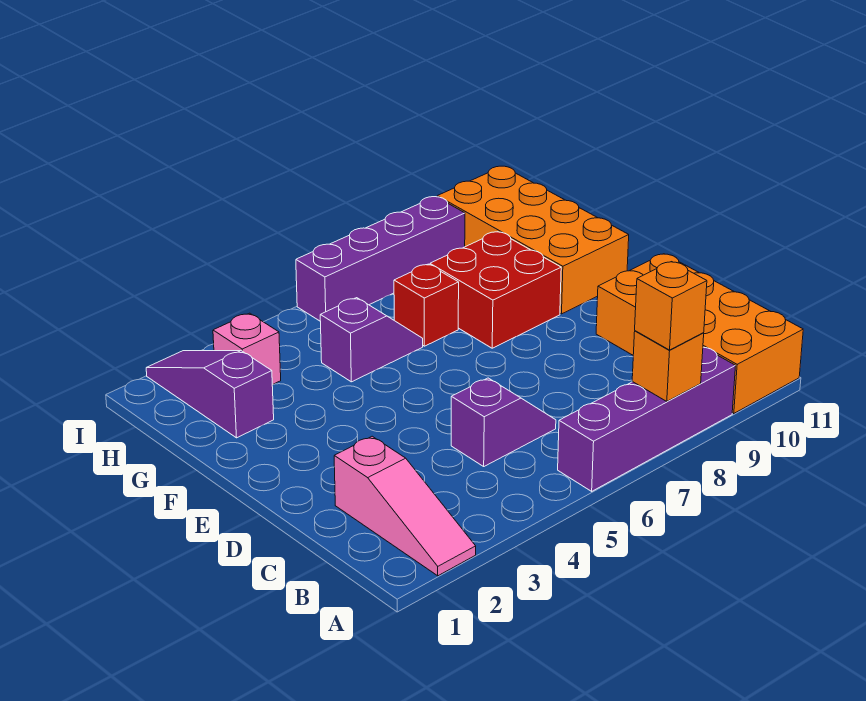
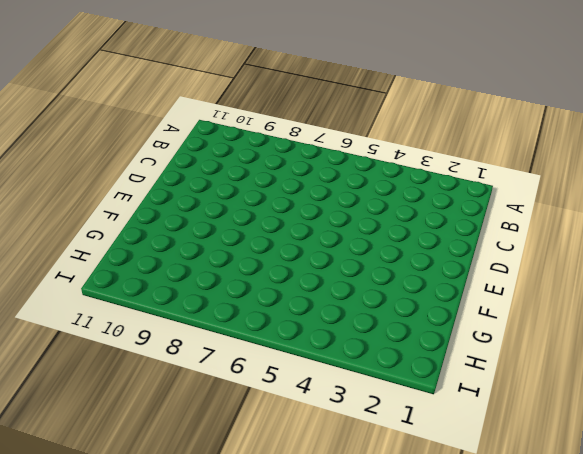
none -> pink slope A2:C2 level 1 top C
none -> purple brick A6:A9 level 1
none -> orange brick A10:D11 level 1

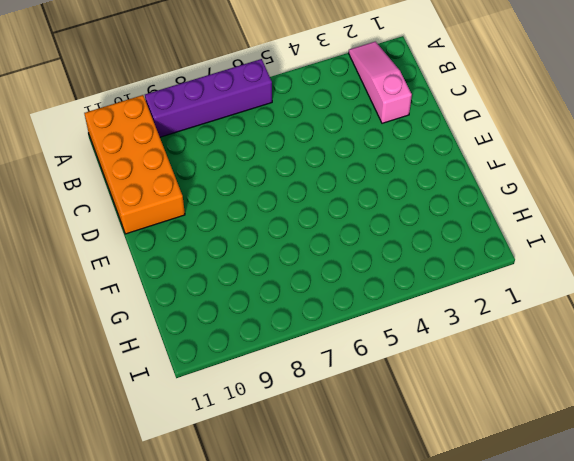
none -> purple slope C5:C6 level 1 top 5
none -> red brick F8:G9 level 1
none -> orange brick F10:I11 level 1

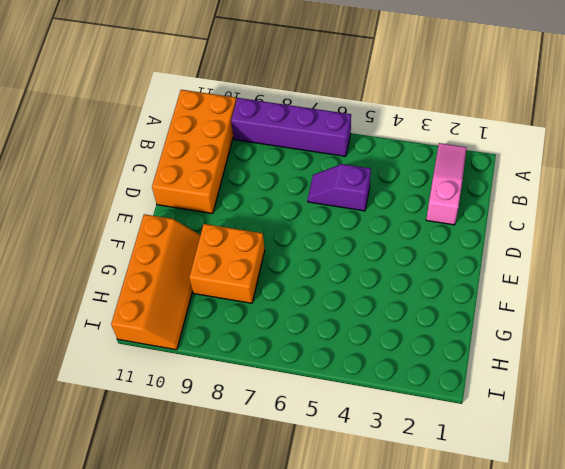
orange brick F8:G9 level 1 -> red brick F8:G9 level 1
orange slope F10:I11 level 1 top 11 -> orange brick F10:I11 level 1
none -> purple slope G2:I2 level 1 top G
none -> purple slope G5:G6 level 1 top 5
none -> red brick G7 level 1

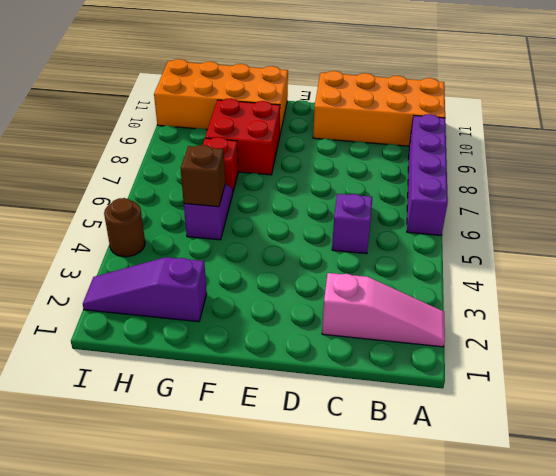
brown brick G5 level 2 -> none
brown round brick I4 level 1 -> none
none -> pink brick H3 level 1
none -> purple brick I6:I9 level 1
none -> orange brick A8 level 2

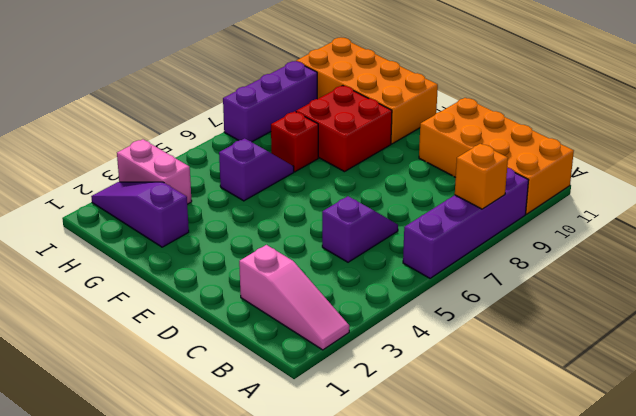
pink brick H3:I3 level 1 -> pink brick H3 level 1
purple brick I7:I9 level 1 -> purple brick I6:I9 level 1
none -> orange brick A8 level 3

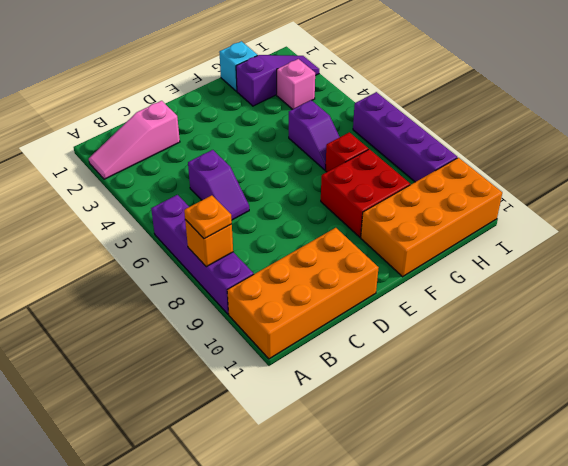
orange plate A8 level 3 -> orange brick A8 level 3
cyan brick G1 level 1 -> none

